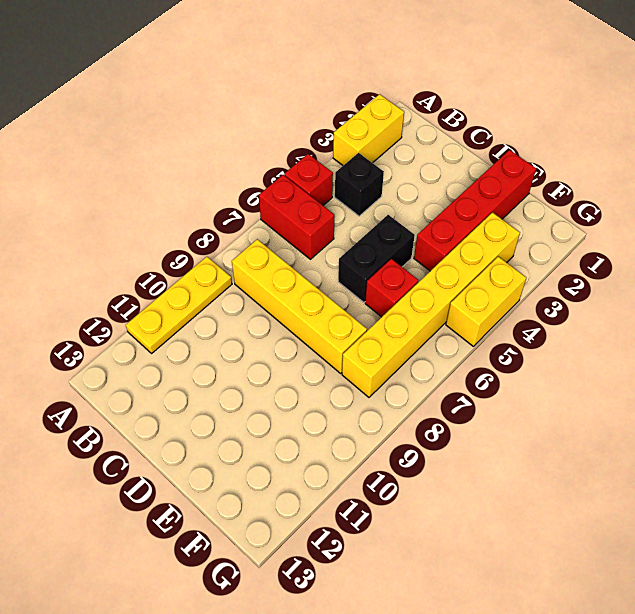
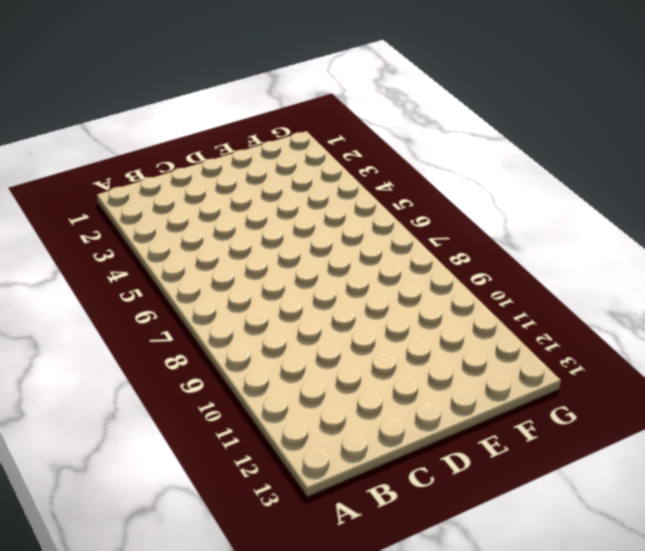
none -> yellow brick A2:A3 level 1
none -> red brick A5 level 1

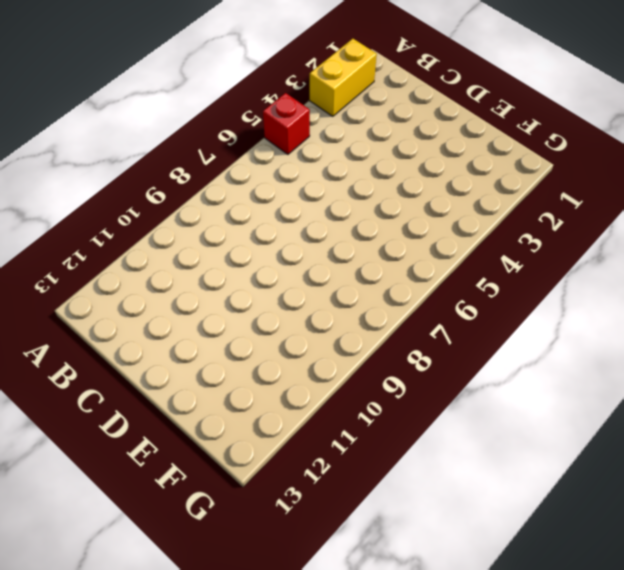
none -> red brick A6:B6 level 1
none -> yellow plate A9:A11 level 1

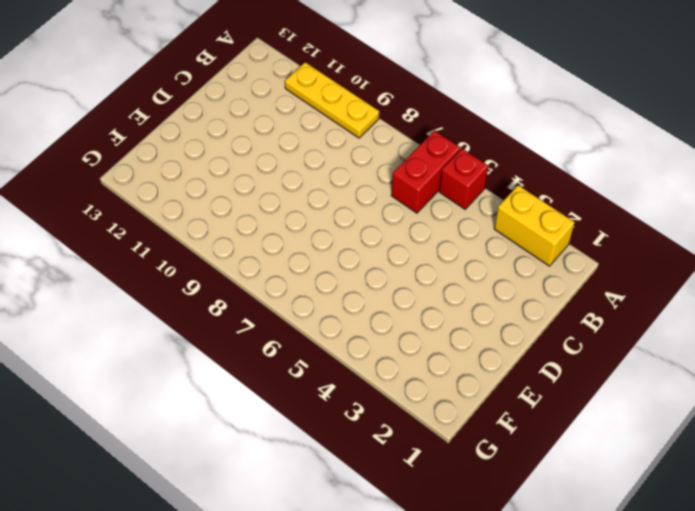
none -> black brick B4 level 1
none -> yellow brick B8:E8 level 1

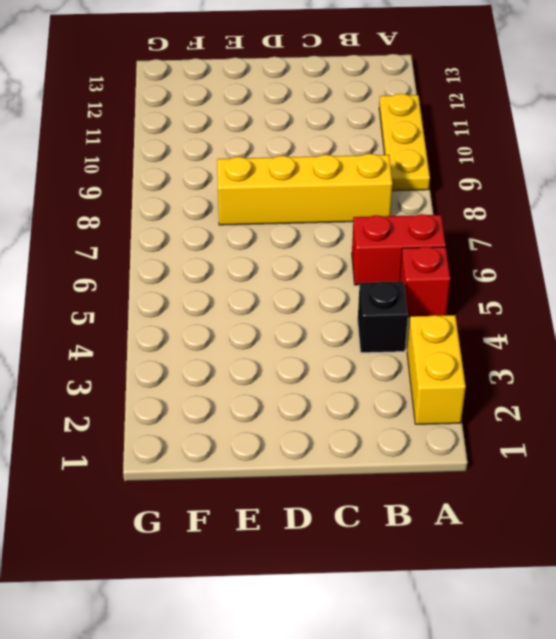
none -> black brick D5:D6 level 1
none -> red brick E1:E4 level 1

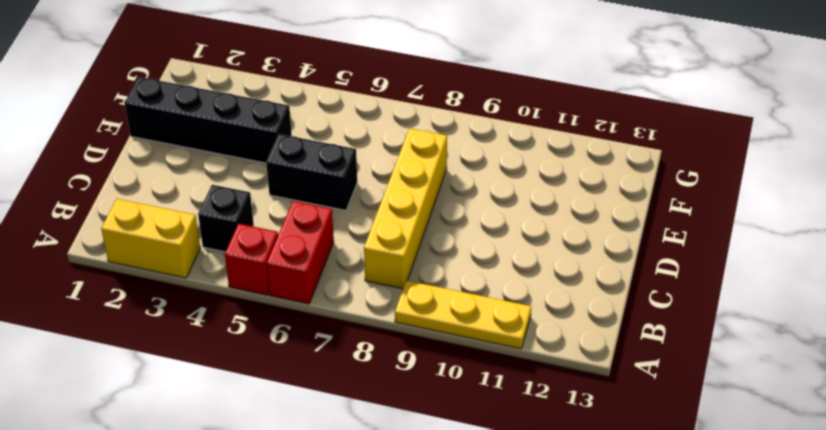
black brick E1:E4 level 1 -> red brick E1:E4 level 1
none -> red brick E6 level 1
none -> yellow brick F3:F8 level 1

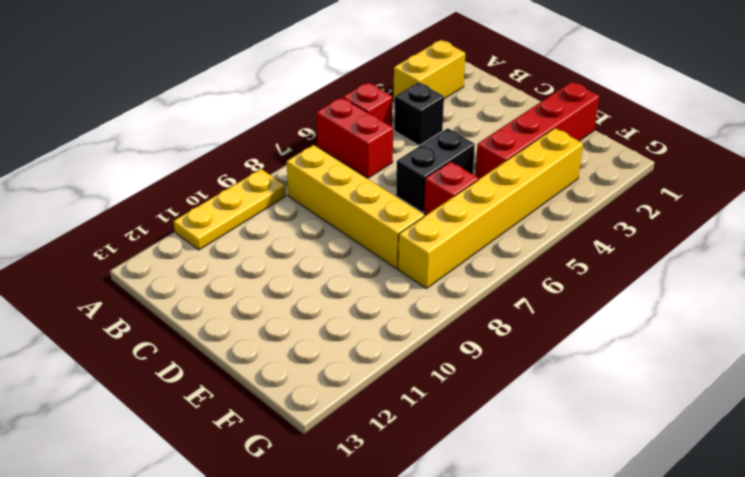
none -> yellow brick G4:G5 level 1

